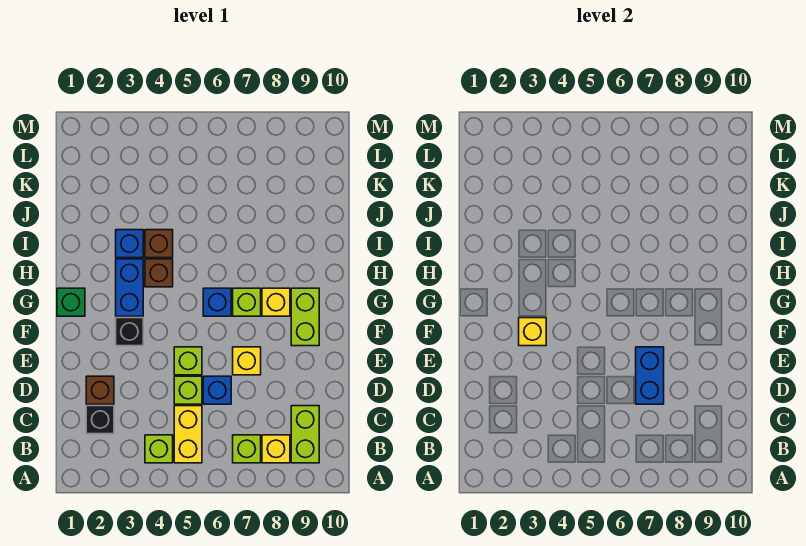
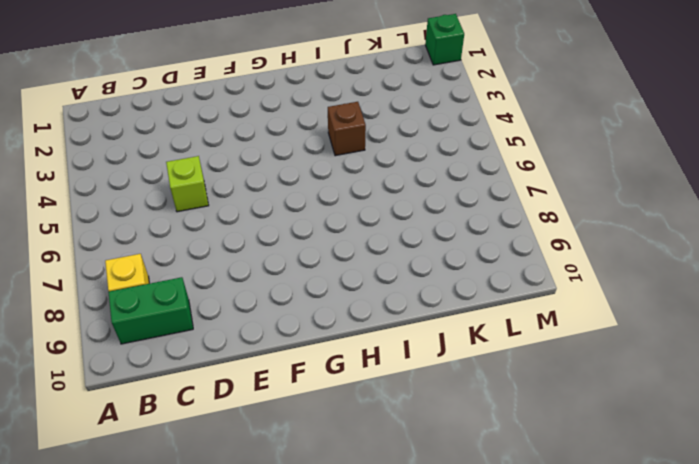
green brick B9:C9 level 1 -> lime brick B9:C9 level 1
green brick M1 level 1 -> green brick G1 level 1
none -> lime brick B4 level 1
none -> yellow brick B5:C5 level 1
none -> lime brick B7 level 1

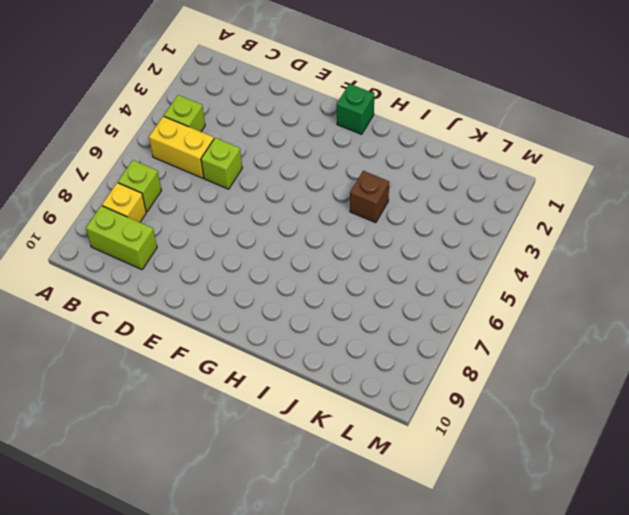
none -> black brick C2 level 1
none -> brown brick D2 level 1
none -> blue brick D6 level 1

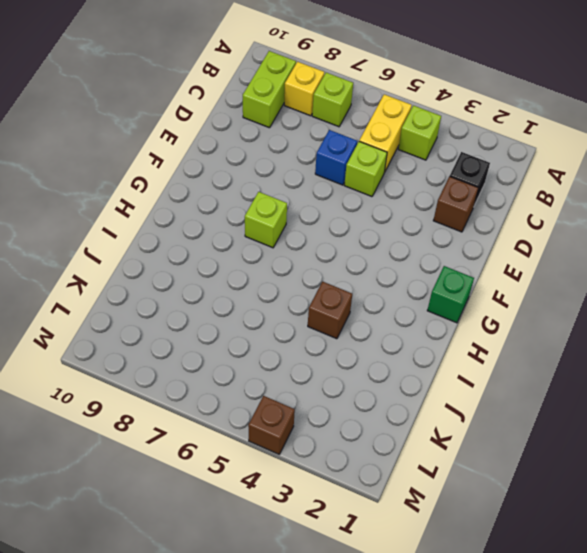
brown brick M4 level 1 -> brown brick H4 level 1
none -> lime brick E5 level 1
none -> yellow brick E7 level 1
none -> black brick F3 level 1

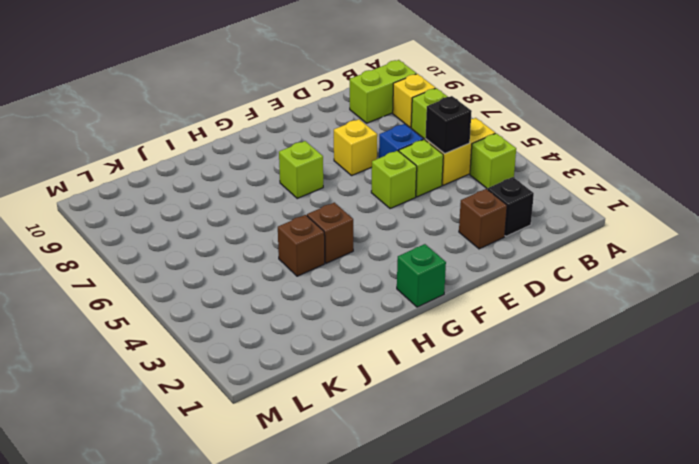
black brick C5 level 2 -> black brick F3 level 1
none -> lime brick F9:G9 level 1
none -> blue brick G3:H3 level 1
none -> blue brick G6 level 1

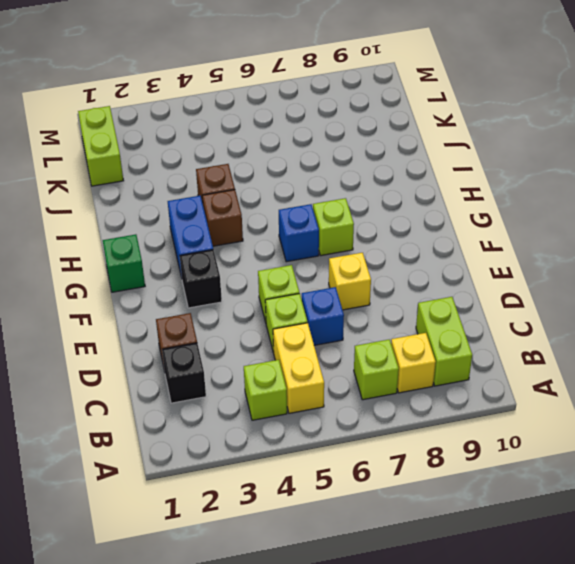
lime brick K1:L1 level 1 -> lime brick F9:G9 level 1
none -> yellow brick G8 level 1
none -> blue brick I3 level 1
none -> blue brick D7:E7 level 2

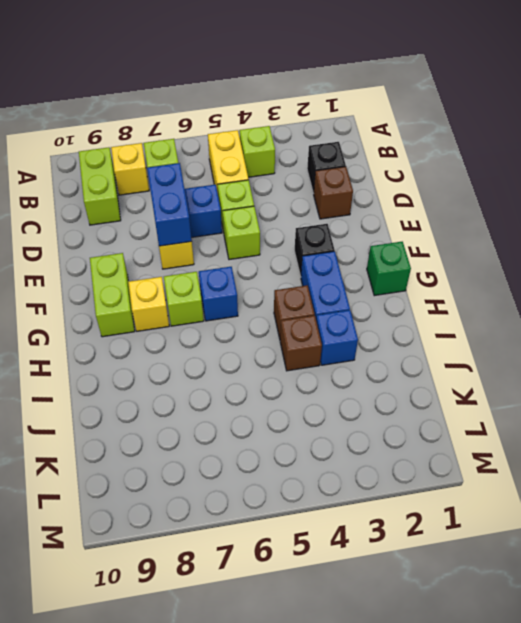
none -> yellow brick F3 level 2

